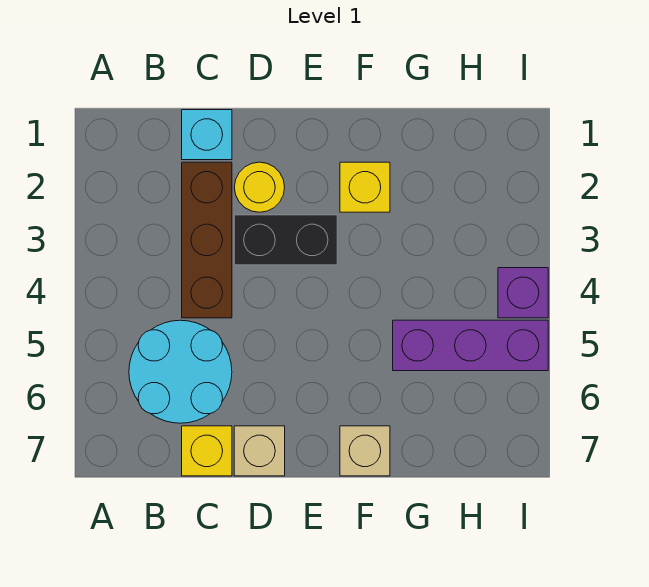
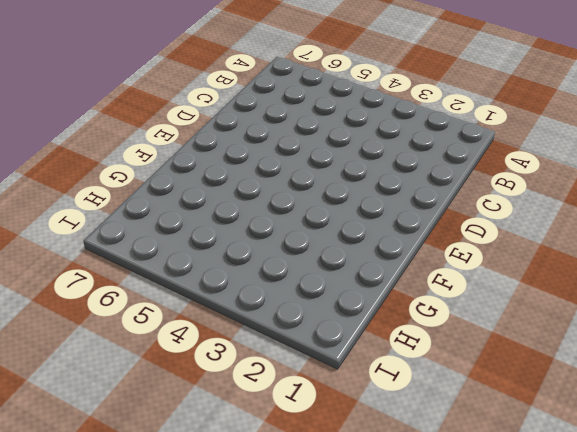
none -> cyan round brick B5:C6 level 1
none -> cyan brick C1 level 1

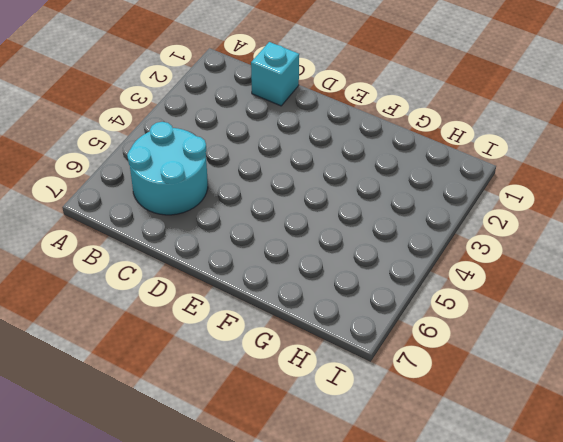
none -> brown brick C2:C4 level 1
none -> yellow brick C7 level 1

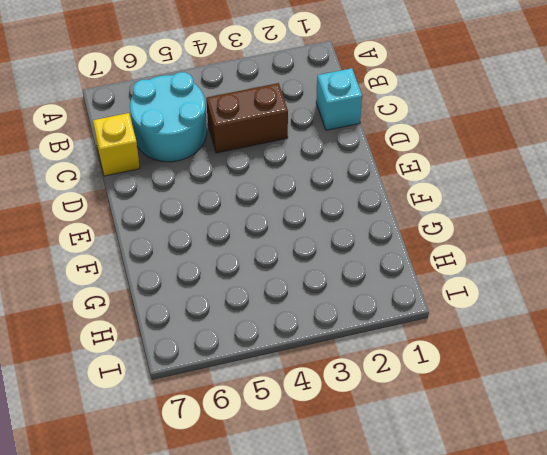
brown brick C3:C4 level 1 -> brown brick C2:C4 level 1
none -> yellow round brick D2 level 1
none -> black brick D3:E3 level 1

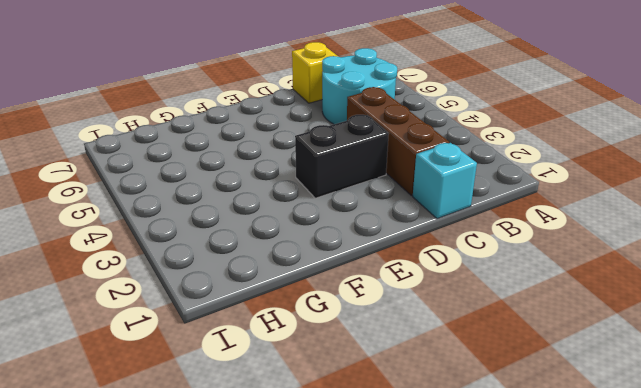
none -> yellow round brick D2 level 1
none -> tan brick D7 level 1

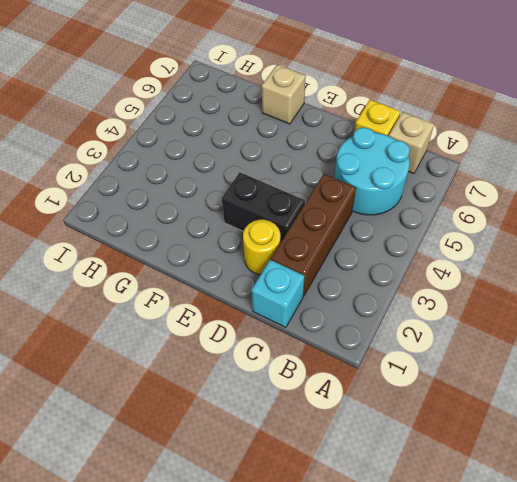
tan brick B7 level 1 -> tan brick D7 level 1
none -> yellow brick F2 level 1
none -> purple brick G5:I5 level 1

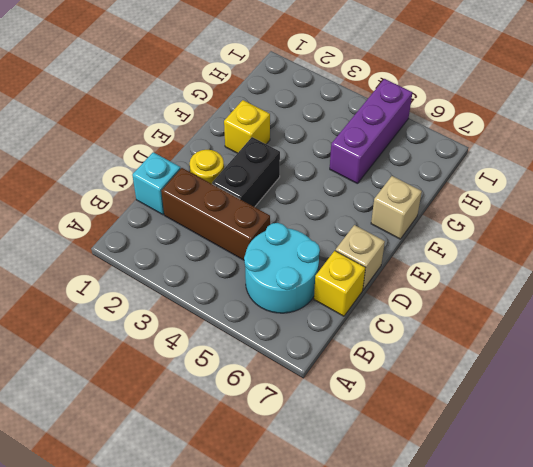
none -> purple brick I4 level 1

